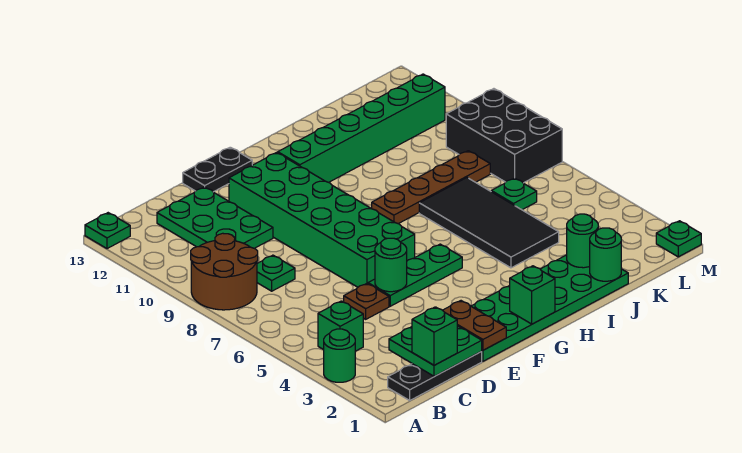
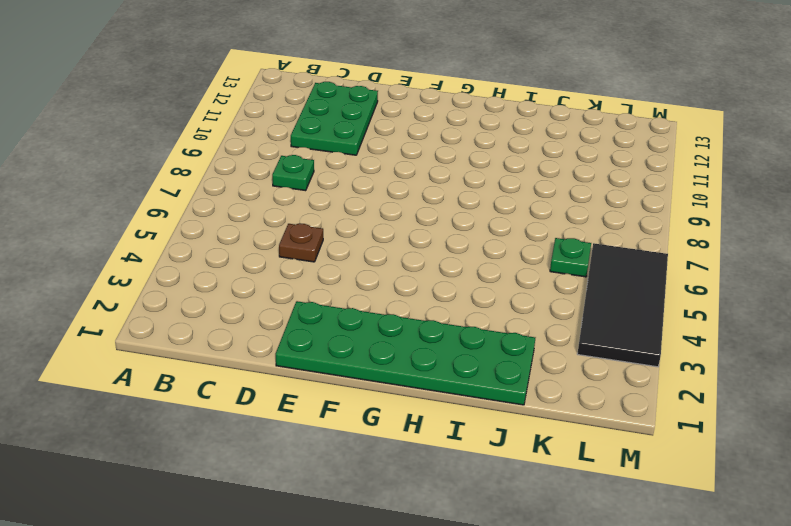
black tile L3:M6 level 1 -> black tile I4:J7 level 1
none -> green round brick A3 level 1
none -> brown round brick A8:B9 level 1
none -> green plate A13 level 1

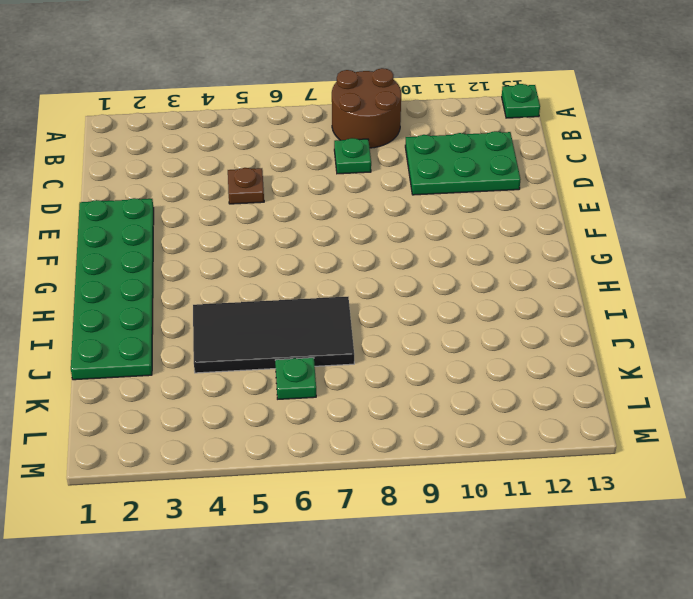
none -> green round brick A3 level 1
none -> black plate B1:D1 level 1
none -> green brick B4 level 1

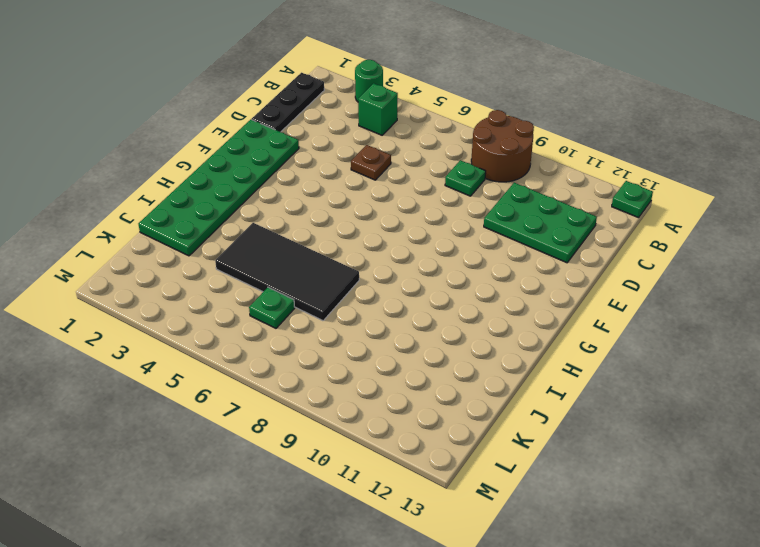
none -> green plate E5:G5 level 1
none -> green brick E6:F11 level 1
none -> black plate E13:F13 level 1

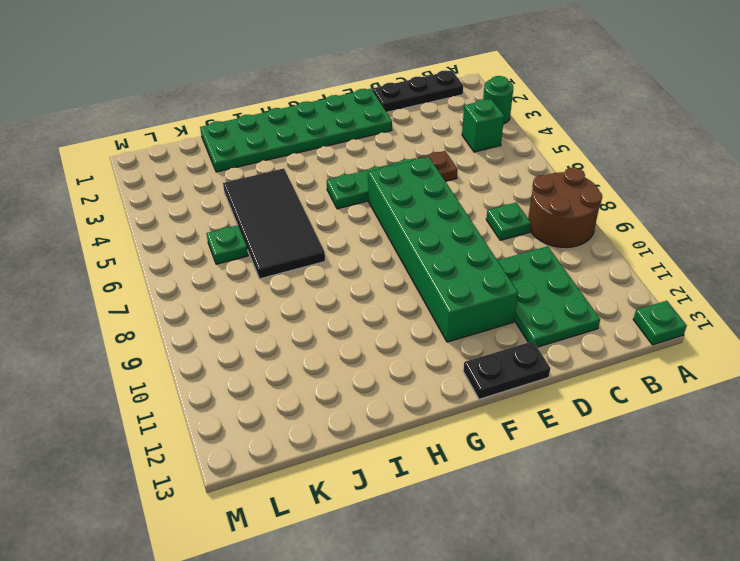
none -> green brick G11:L11 level 1
none -> brown plate H8:K8 level 1
none -> black brick L7:M9 level 1

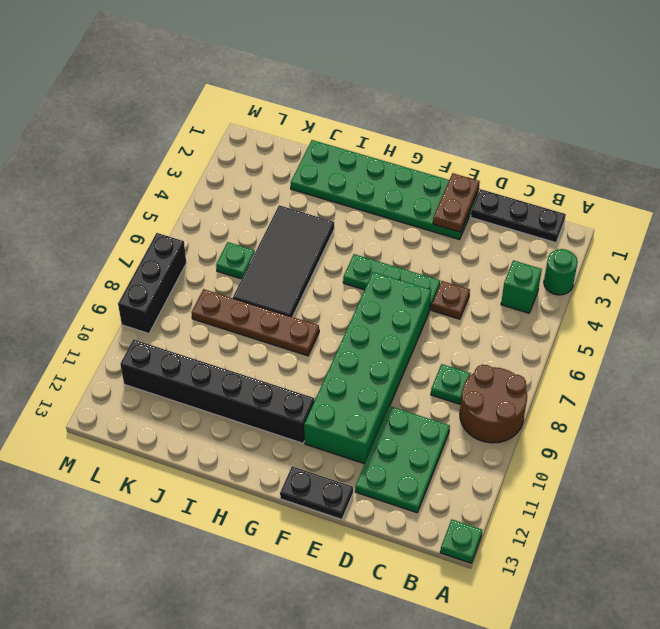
black brick G11:L11 level 1 -> green brick G11:L11 level 1
black brick M7:M9 level 1 -> black brick L7:M9 level 1
none -> green plate M1 level 1
none -> green plate C1:D2 level 2
none -> green round brick E5 level 2

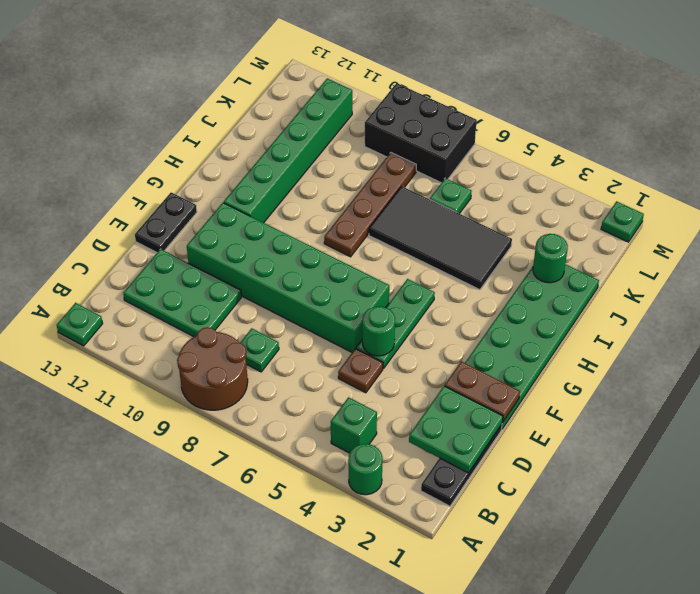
none -> green brick G1 level 2
none -> green round brick J1 level 2
none -> green brick C1 level 3

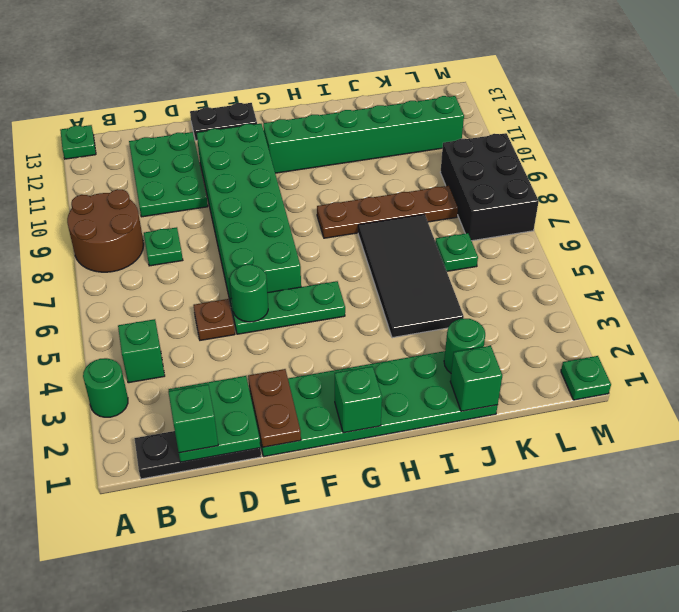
green brick J1 level 2 -> green round brick J1 level 2

